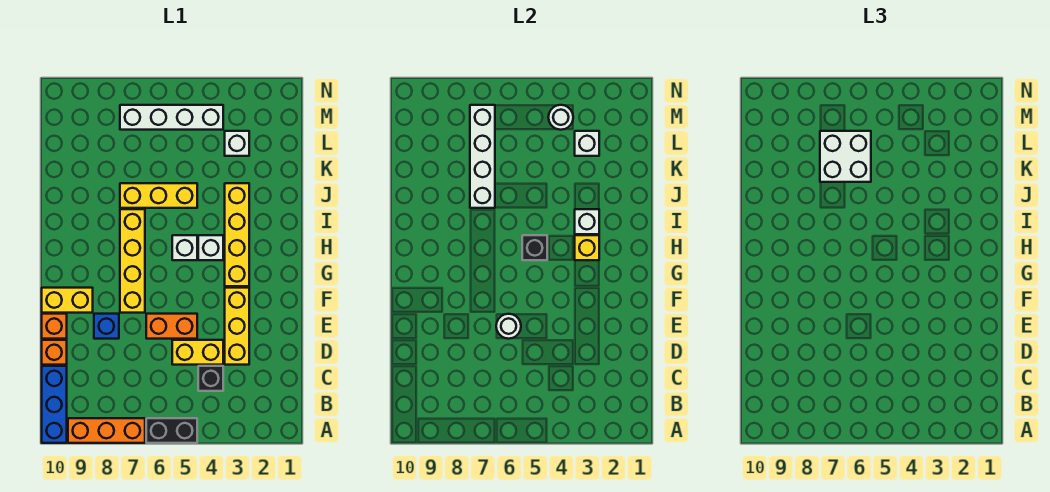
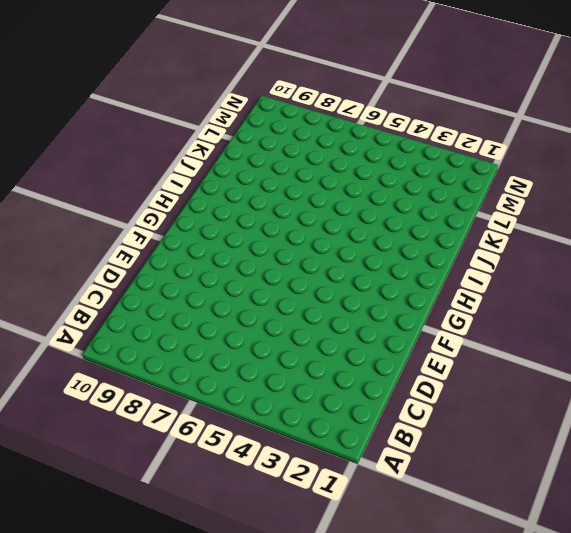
none -> black brick A5:A6 level 1
none -> orange brick A7:A9 level 1
none -> blue brick A10:C10 level 1

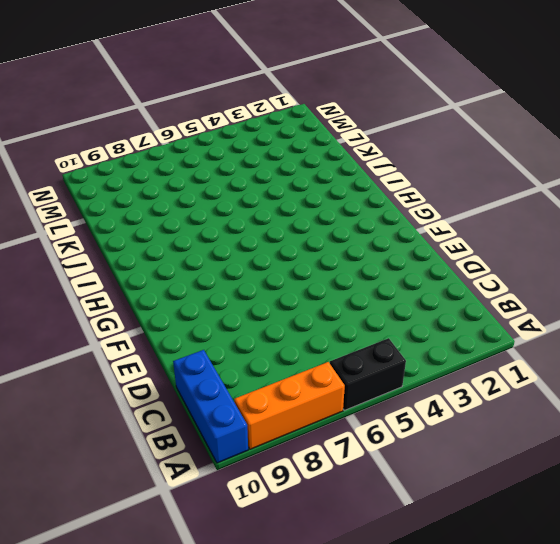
none -> black brick C4 level 1
none -> yellow brick D3:F3 level 1
none -> yellow brick D4:D5 level 1

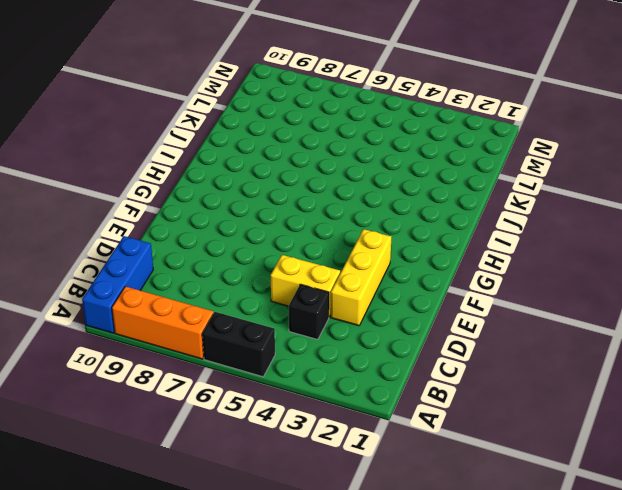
none -> orange brick D10 level 1
none -> orange brick E5:E6 level 1
none -> blue brick E8 level 1

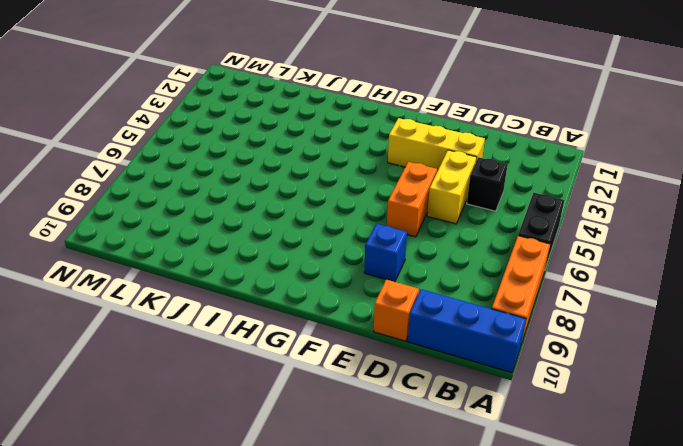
none -> orange brick E10 level 1
none -> yellow brick F7:I7 level 1
none -> yellow brick F9:F10 level 1

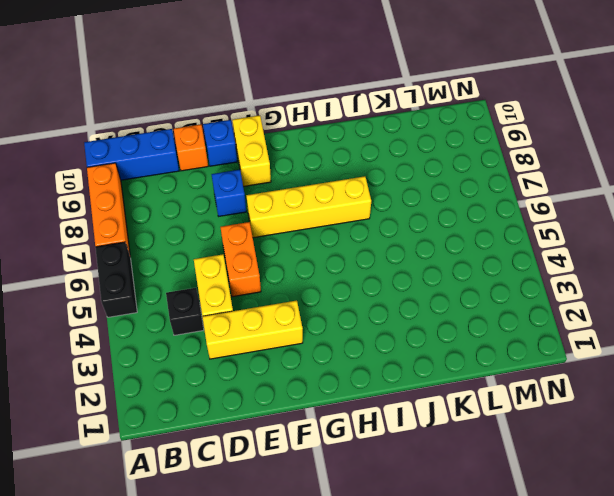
blue brick E10 level 1 -> orange brick E10 level 1
none -> yellow brick G3:J3 level 1
none -> white brick H4 level 1
none -> white brick H5 level 1

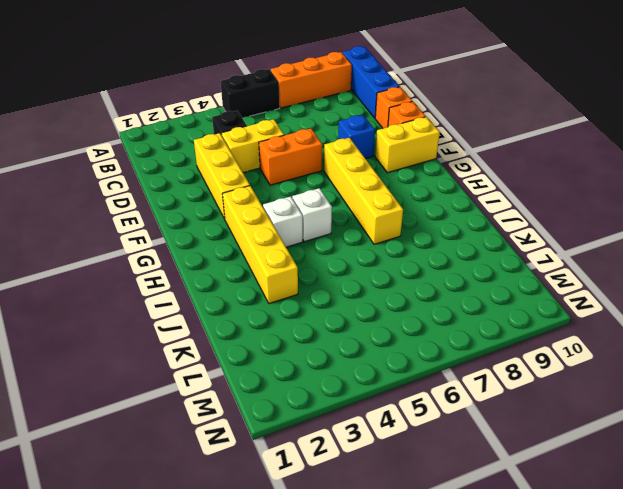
none -> yellow brick J5:J7 level 1
none -> white brick L3 level 1
none -> white brick M4:M7 level 1

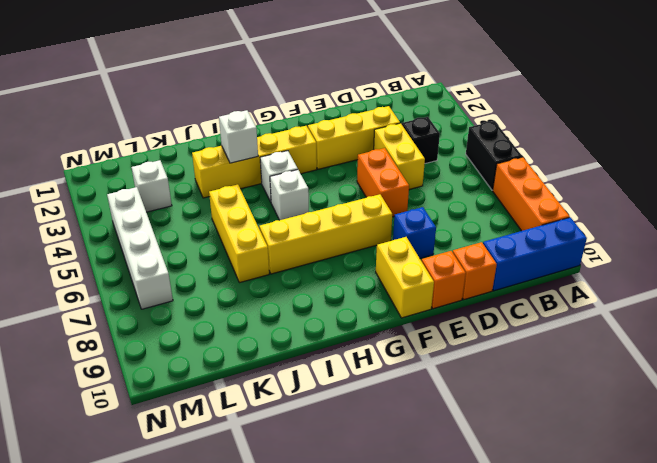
none -> white round brick E6 level 2
none -> yellow brick H3 level 2
none -> black brick H5 level 2

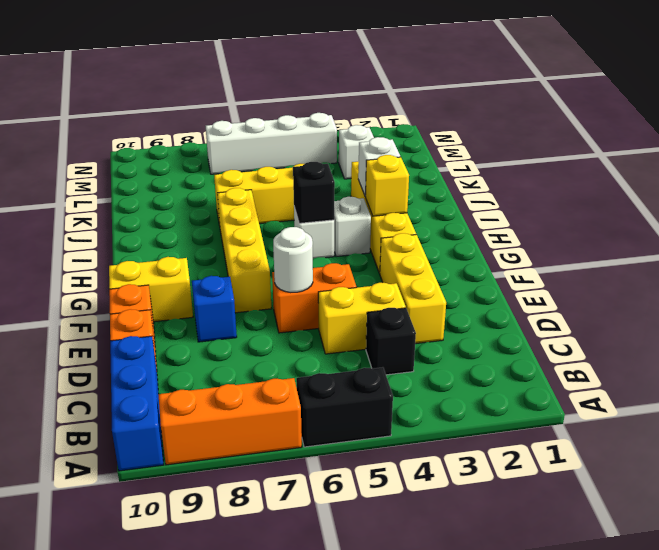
none -> white brick J7:M7 level 2
none -> white brick L3 level 2
none -> white round brick M4 level 2

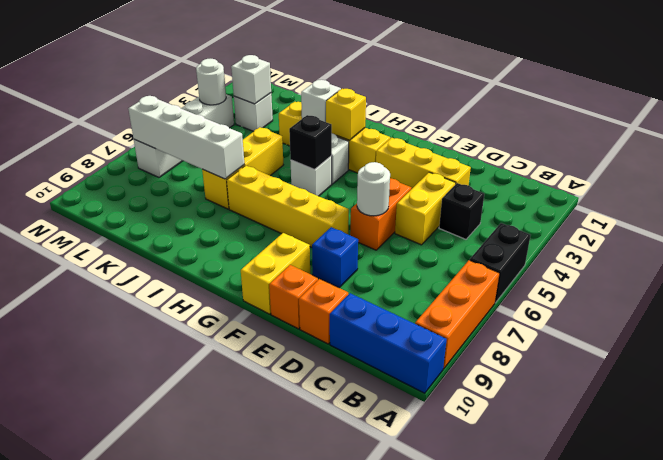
none -> white brick K6:L7 level 3

